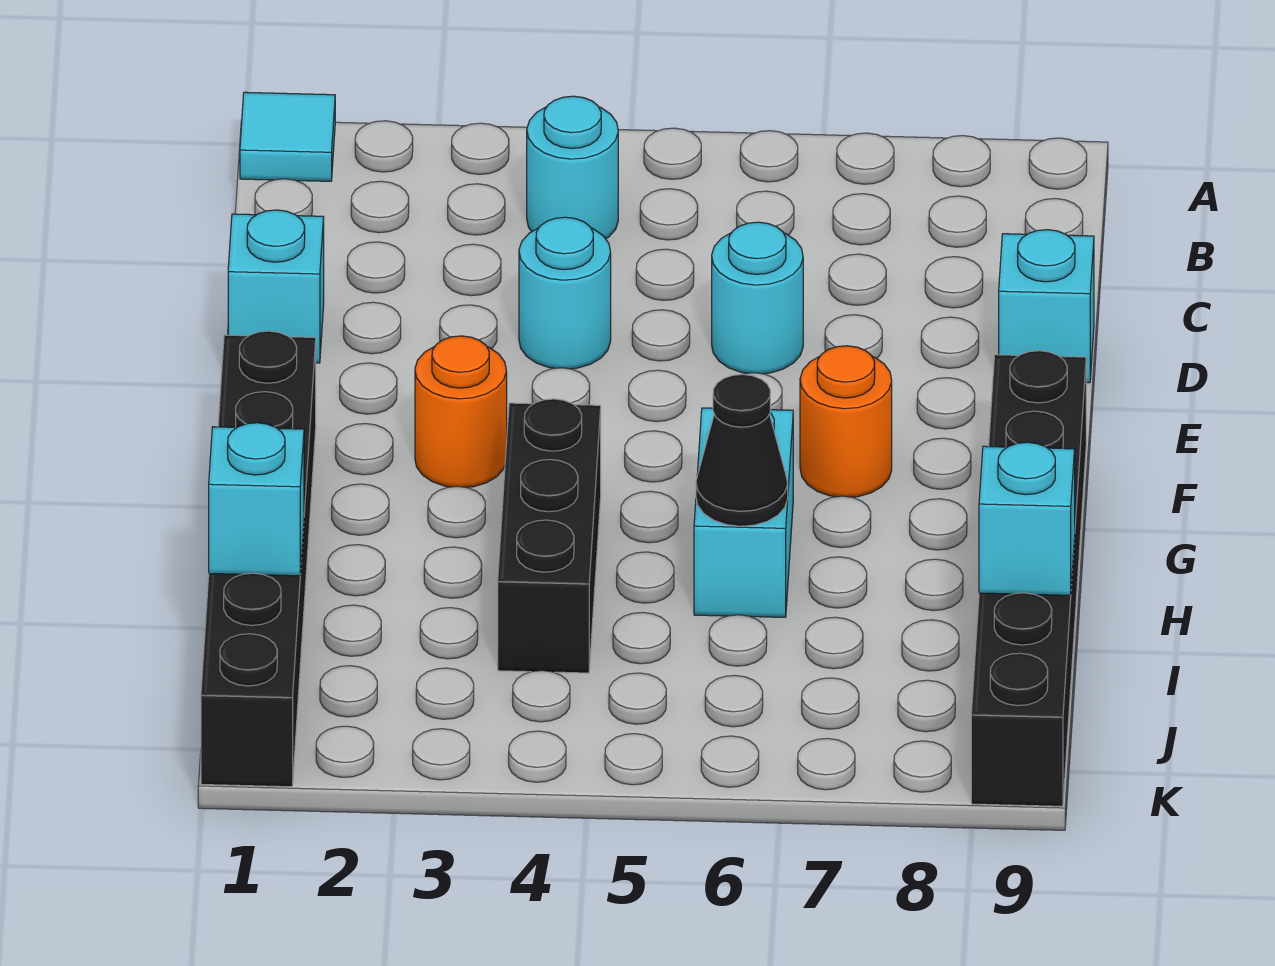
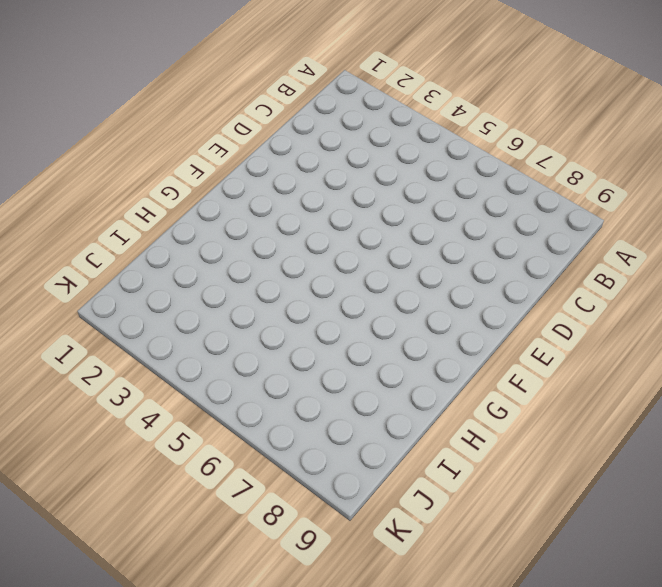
none -> cyan tile A1 level 1
none -> cyan round brick B4 level 1
none -> cyan brick D1 level 1

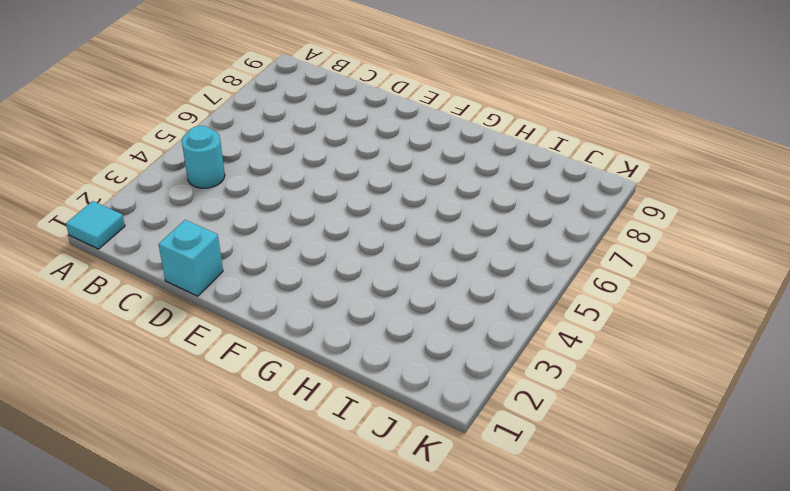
none -> cyan round brick D4 level 1
none -> cyan round brick D6 level 1
none -> cyan brick D9 level 1

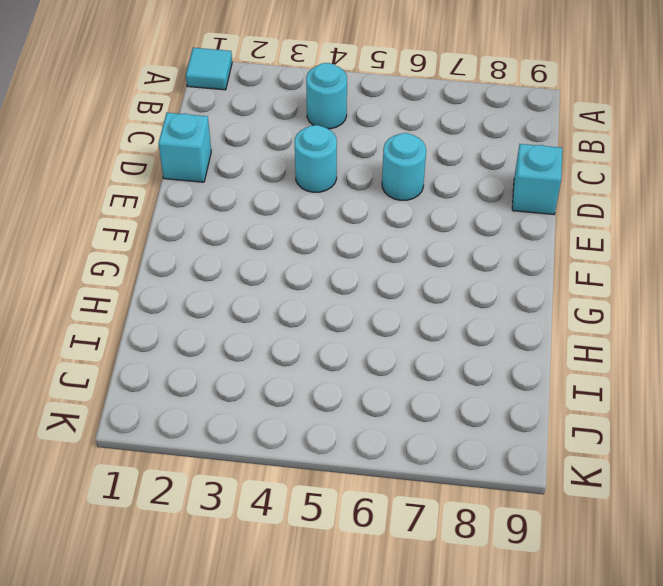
none -> black brick F1:K1 level 1
none -> orange round brick F3 level 1
none -> orange round brick F7 level 1

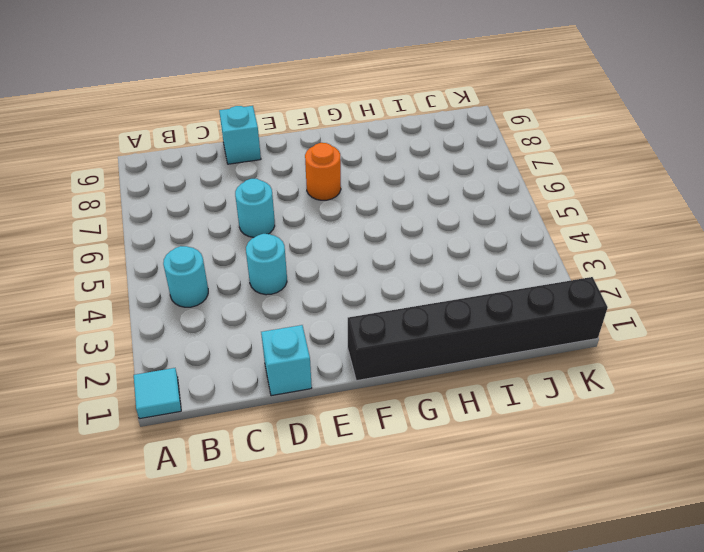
none -> orange round brick F3 level 1
none -> black brick F9:K9 level 1
none -> black brick G4:I4 level 1

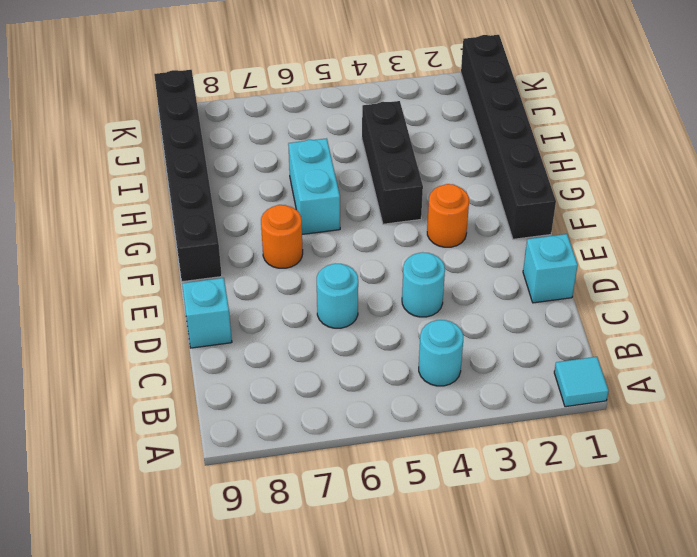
none -> black cone H6 level 2
none -> cyan brick I1 level 2
none -> cyan brick I9 level 2

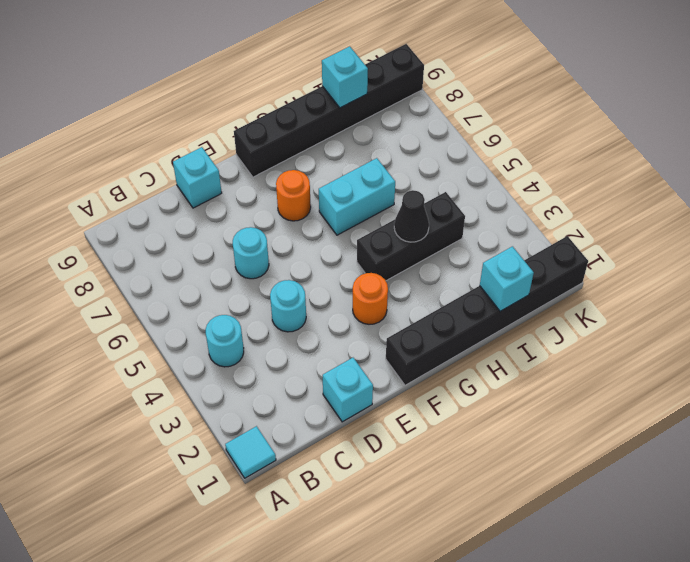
black cone H4 level 2 -> black cone H6 level 2

